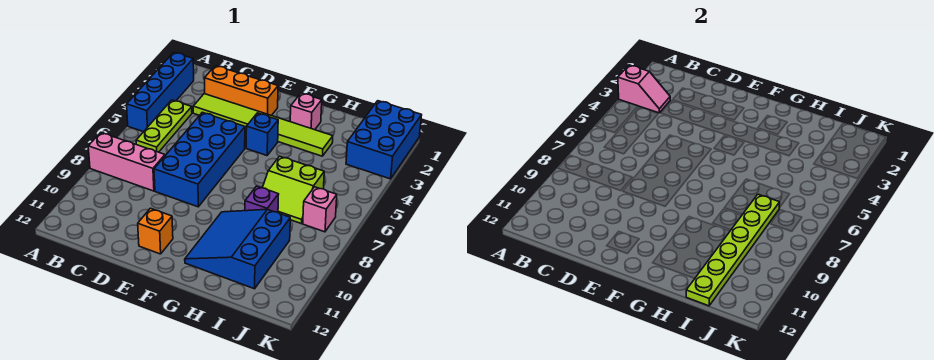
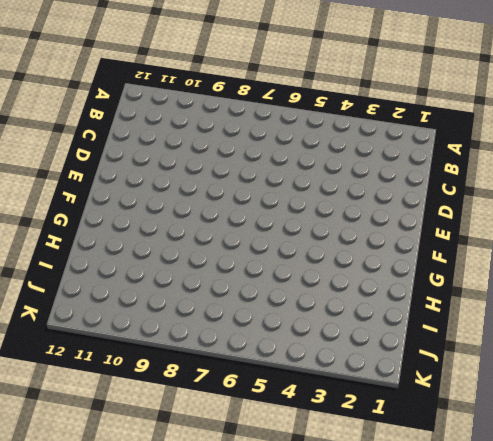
none -> blue brick A2:A5 level 1
none -> pink brick A8:C8 level 1
none -> lime plate B4:B6 level 1

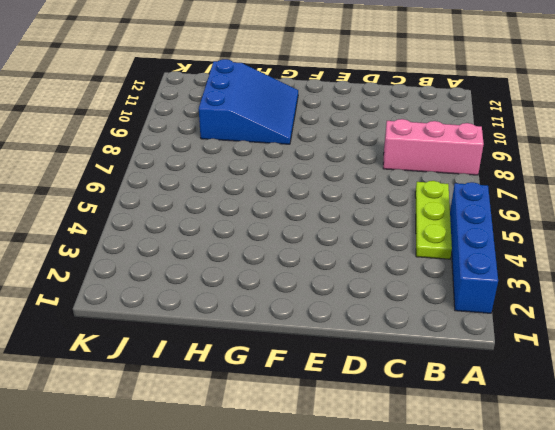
none -> orange brick C2:E2 level 1
none -> lime tile C3:H3 level 1
none -> blue brick D5:E8 level 1

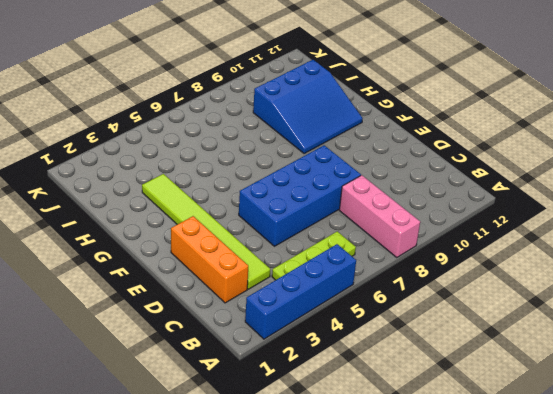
none -> orange brick E11 level 1
none -> blue brick F4 level 1
none -> pink brick G2 level 1

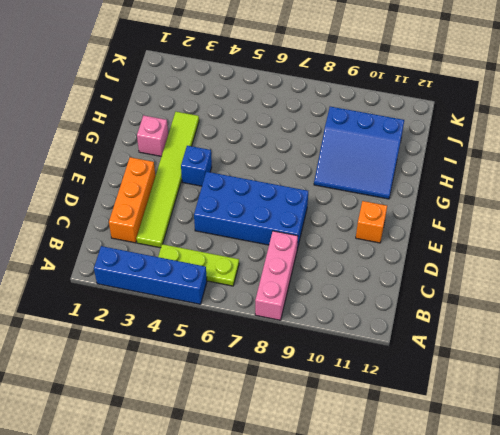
none -> lime slope H6:I7 level 1 top 6
none -> purple brick H8 level 1
none -> blue brick J1:K3 level 1

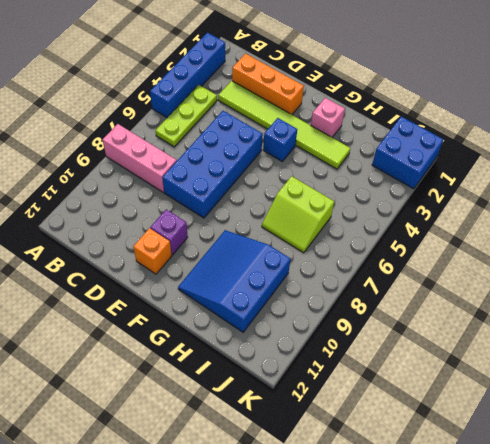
purple brick E10 level 1 -> purple brick H8 level 1
blue brick J1:K2 level 1 -> blue brick J1:K3 level 1
none -> pink brick J7 level 1
none -> pink slope A3:B3 level 2 top A
none -> lime plate I7:I12 level 2

